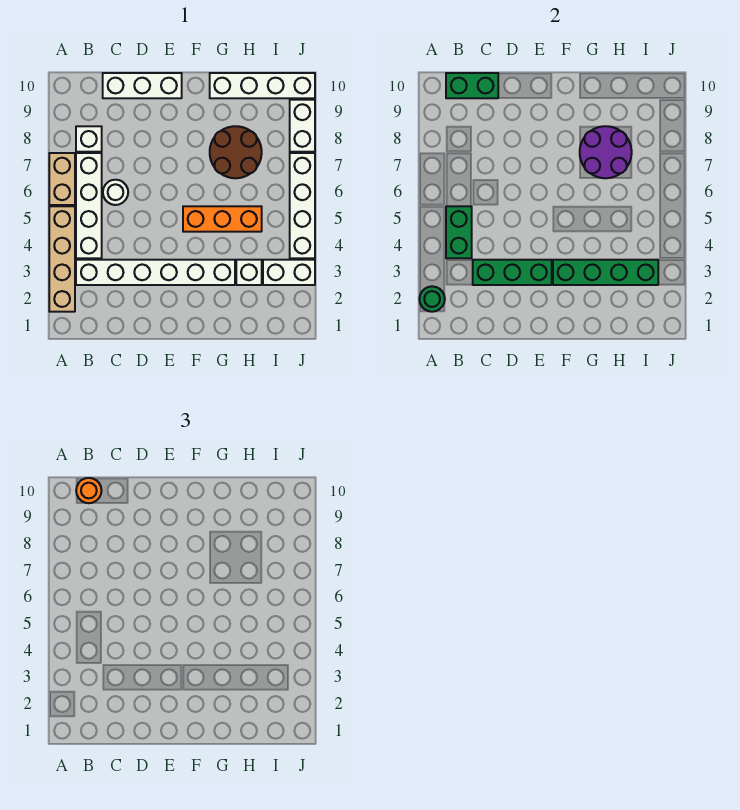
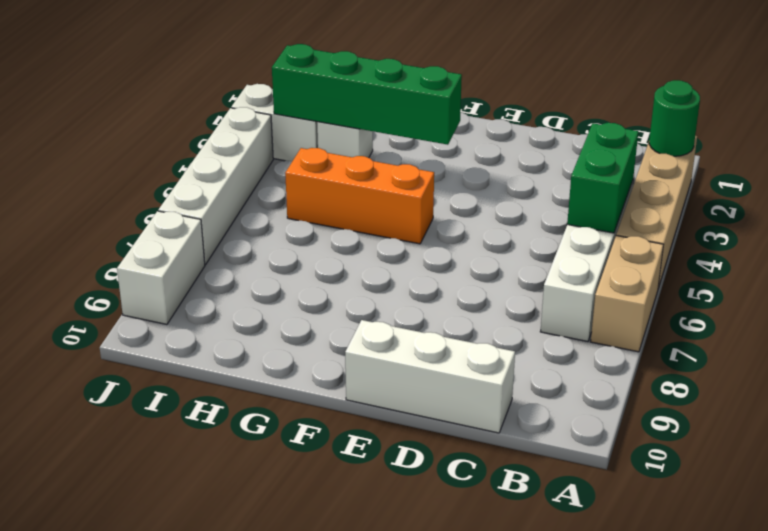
none -> white brick B3:G3 level 1
none -> white brick B8 level 1
none -> white round brick C6 level 1

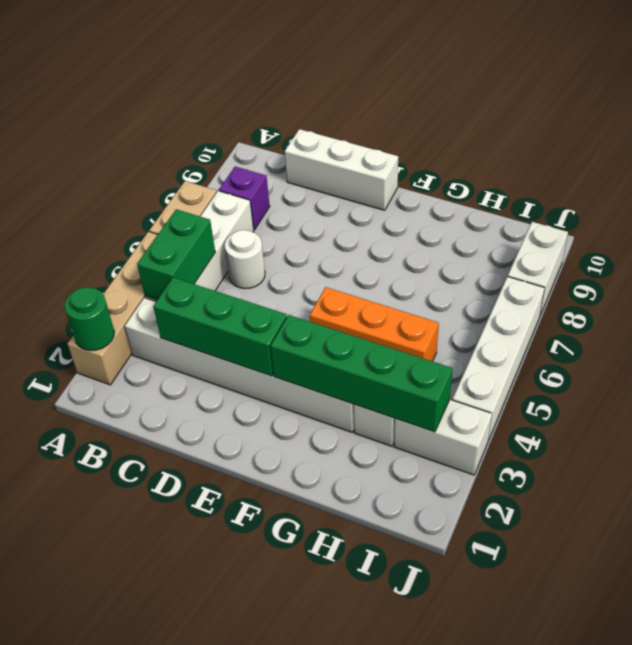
purple brick B8 level 1 -> white brick B8 level 1
none -> brown round brick G7:H8 level 1
none -> white brick G10:J10 level 1
none -> green brick B10:C10 level 2

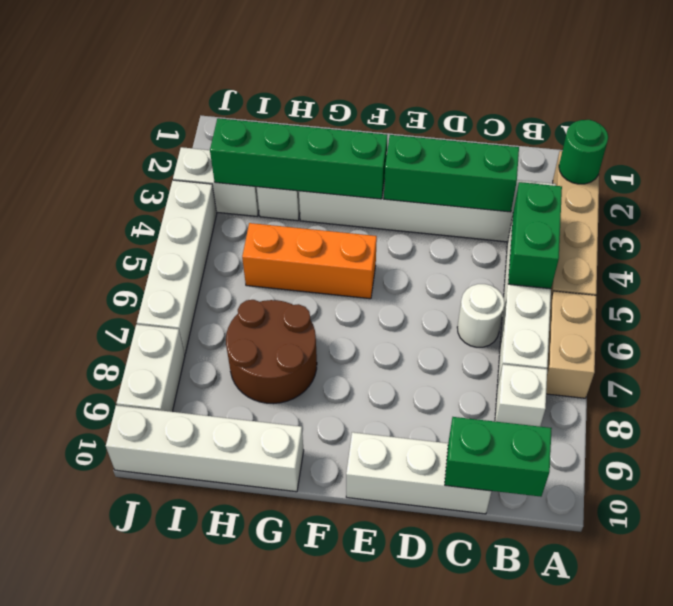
none -> purple round brick G7:H8 level 2
none -> orange round brick B10 level 3

